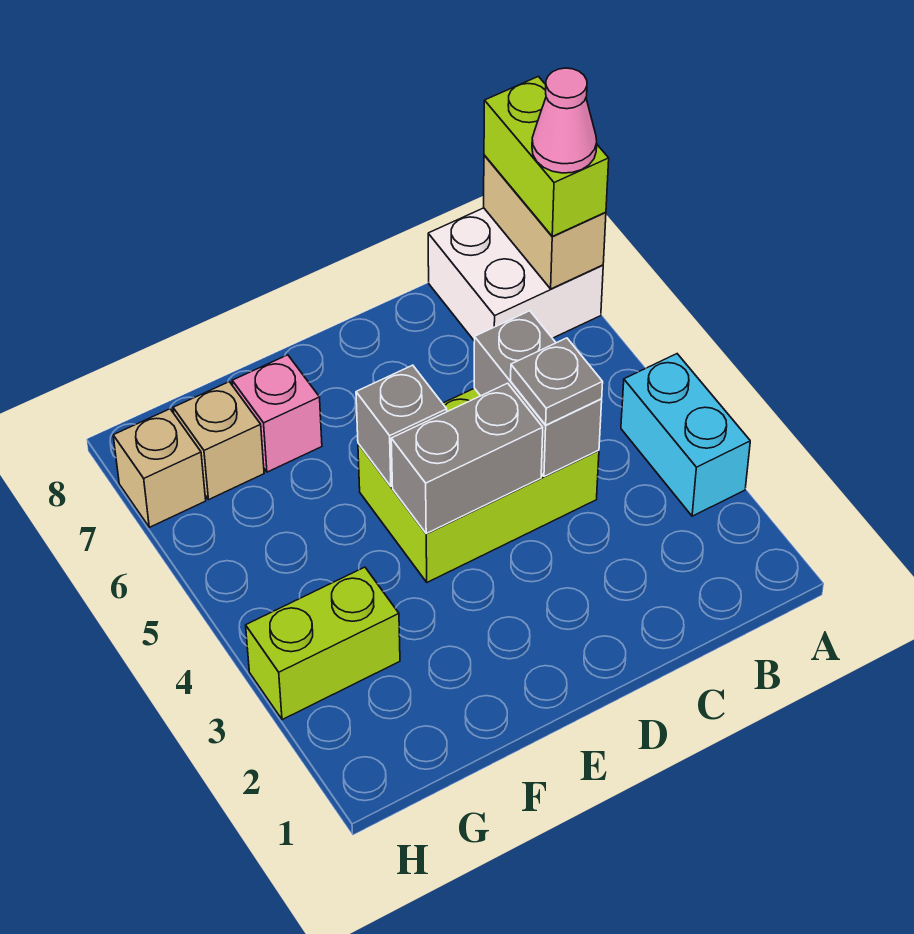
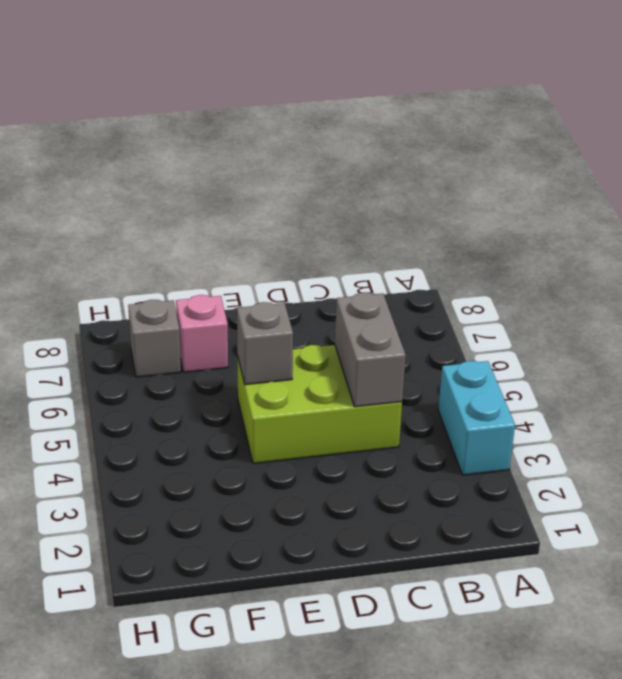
grey brick G7 level 1 -> tan brick G7 level 1
none -> white brick A7:B8 level 1
none -> lime brick G3:H3 level 1
none -> tan brick H7 level 1

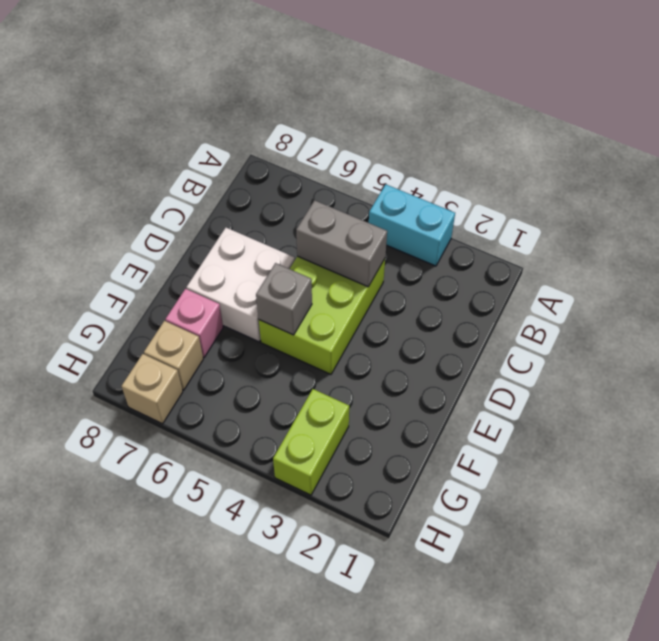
white brick D6:E7 level 1 -> white brick A7:B8 level 1
none -> tan brick A7:A8 level 2
none -> grey brick D4:E4 level 2
none -> lime brick A7:A8 level 3

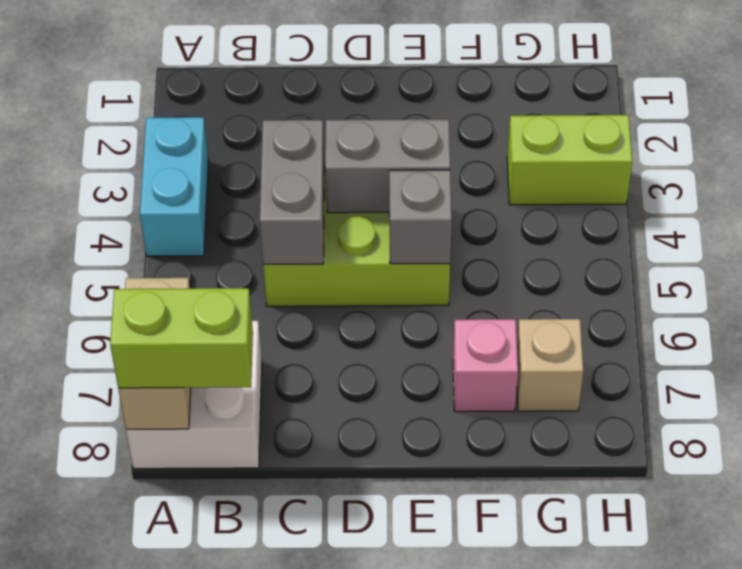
lime brick A8:B8 level 3 -> lime brick A7:A8 level 3
none -> tan brick H7 level 1
none -> grey plate C4 level 3
none -> pink cone A7 level 4

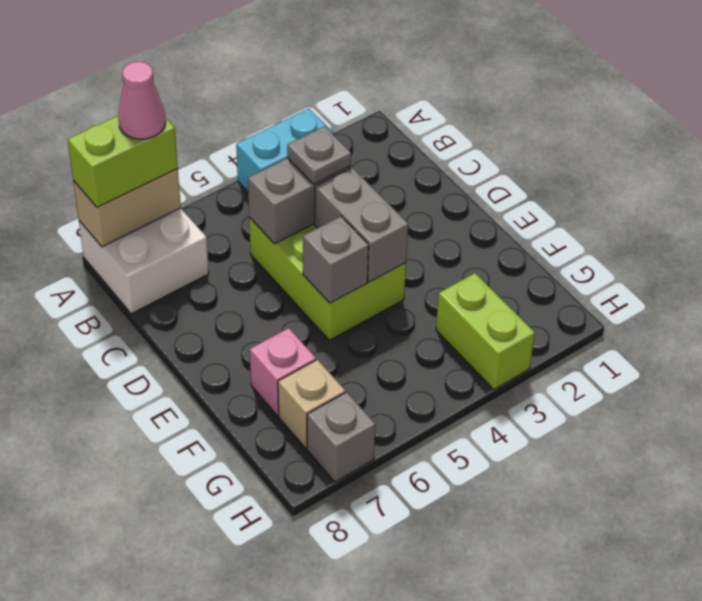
grey brick H7 level 1 -> tan brick H7 level 1

